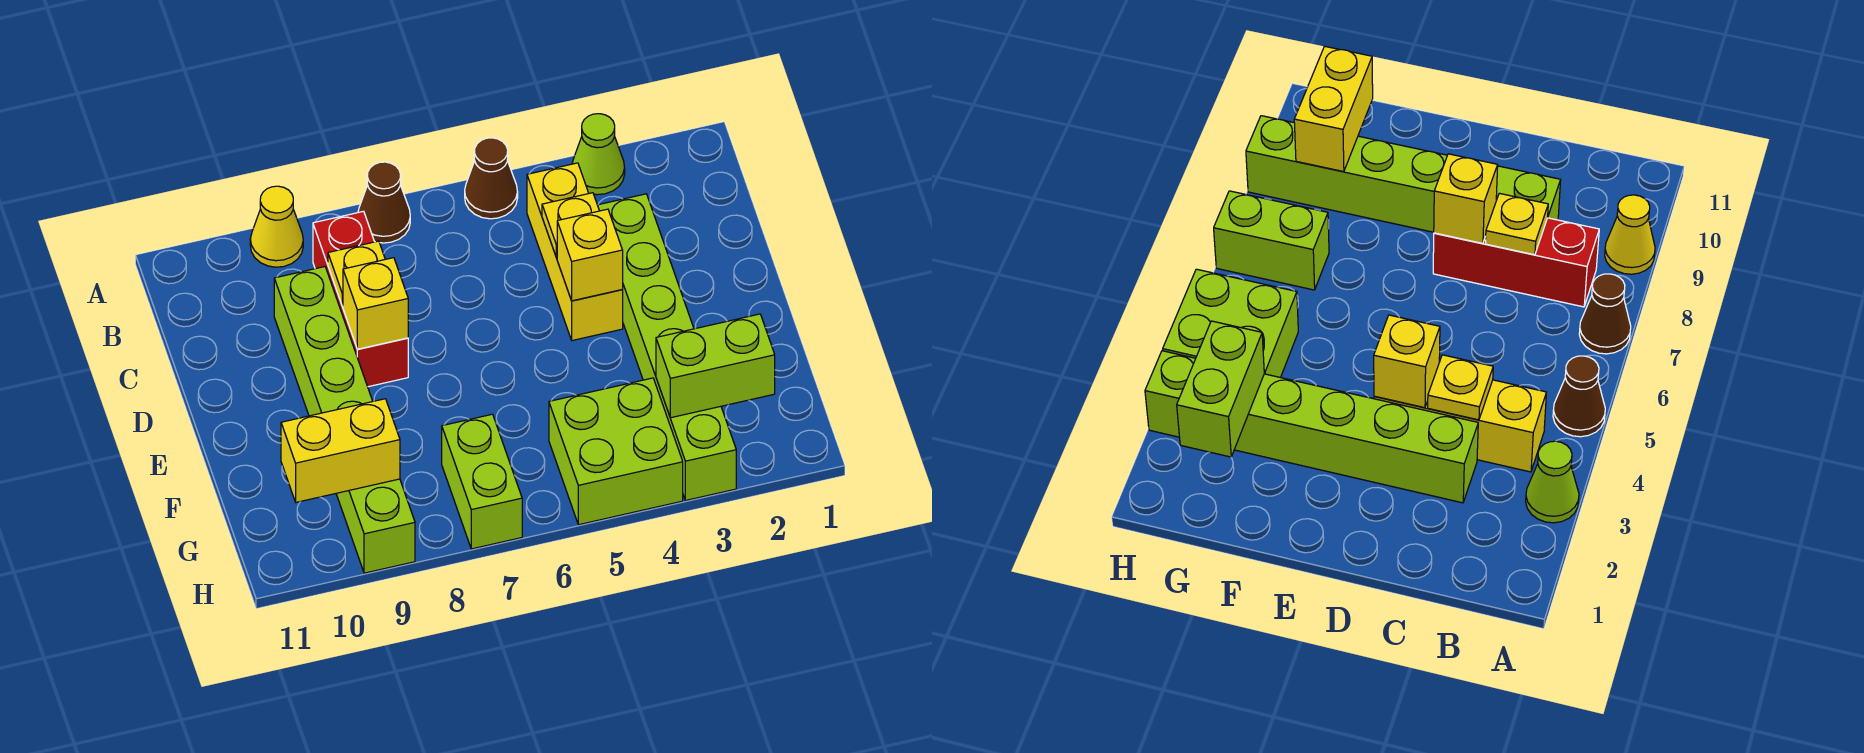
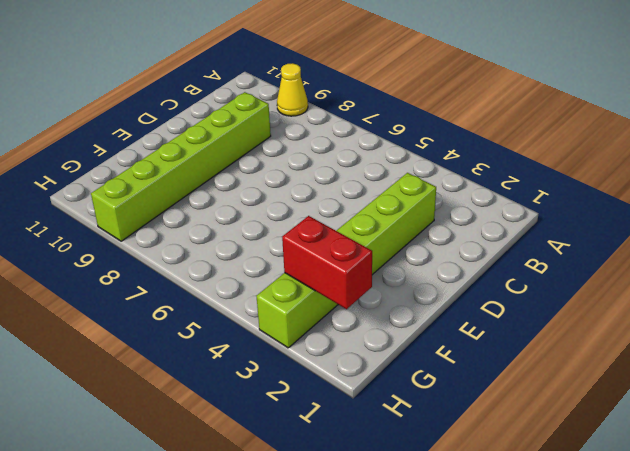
red brick G2:G3 level 2 -> lime brick G2:G3 level 2
none -> lime cone A3 level 1
none -> brown cone A5 level 1
none -> brown cone A7 level 1

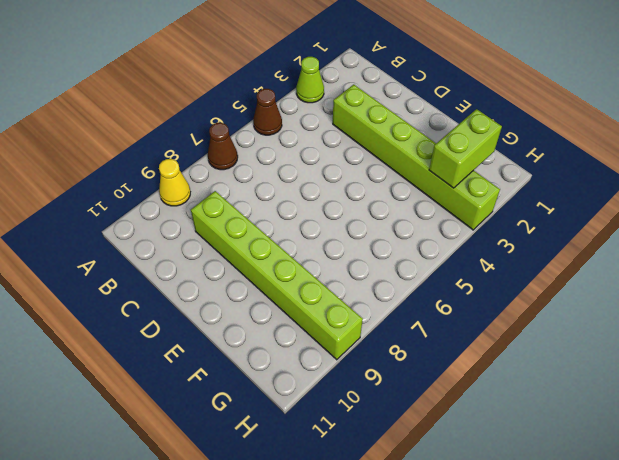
none -> yellow brick B4:D4 level 1
none -> red brick B8:D8 level 1
none -> lime brick G4:H5 level 1

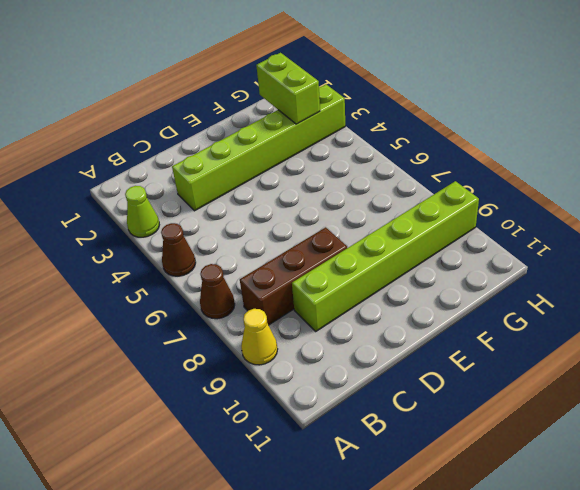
brown brick B8:D8 level 1 -> red brick B8:D8 level 1
none -> yellow brick B4:D4 level 1
none -> lime brick G4:H5 level 1
none -> lime brick G7:H7 level 1

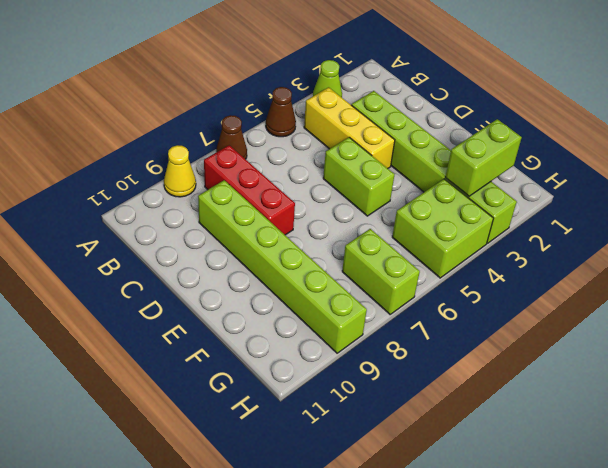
lime brick D5:E5 level 1 -> none
none -> yellow plate C4 level 2
none -> yellow plate C8 level 2
none -> yellow brick D4 level 2

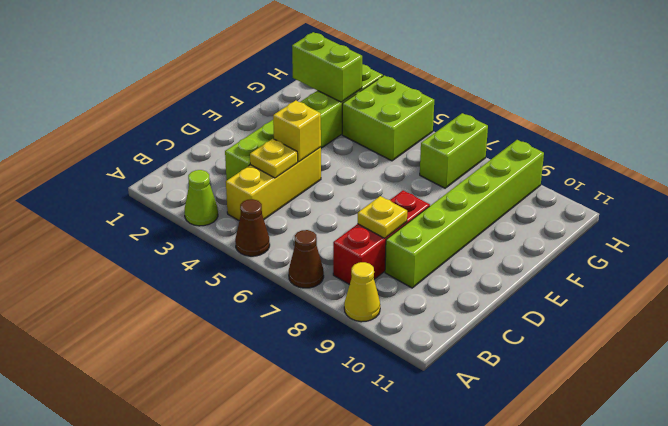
none -> yellow brick D8 level 2
none -> yellow brick G9:G10 level 2

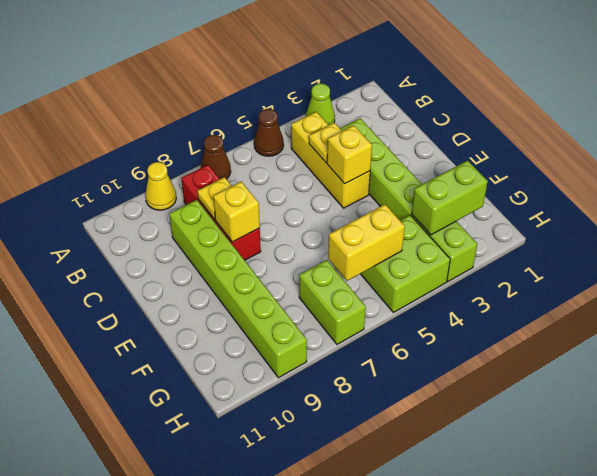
yellow brick G5:G6 level 2 -> yellow brick G9:G10 level 2

